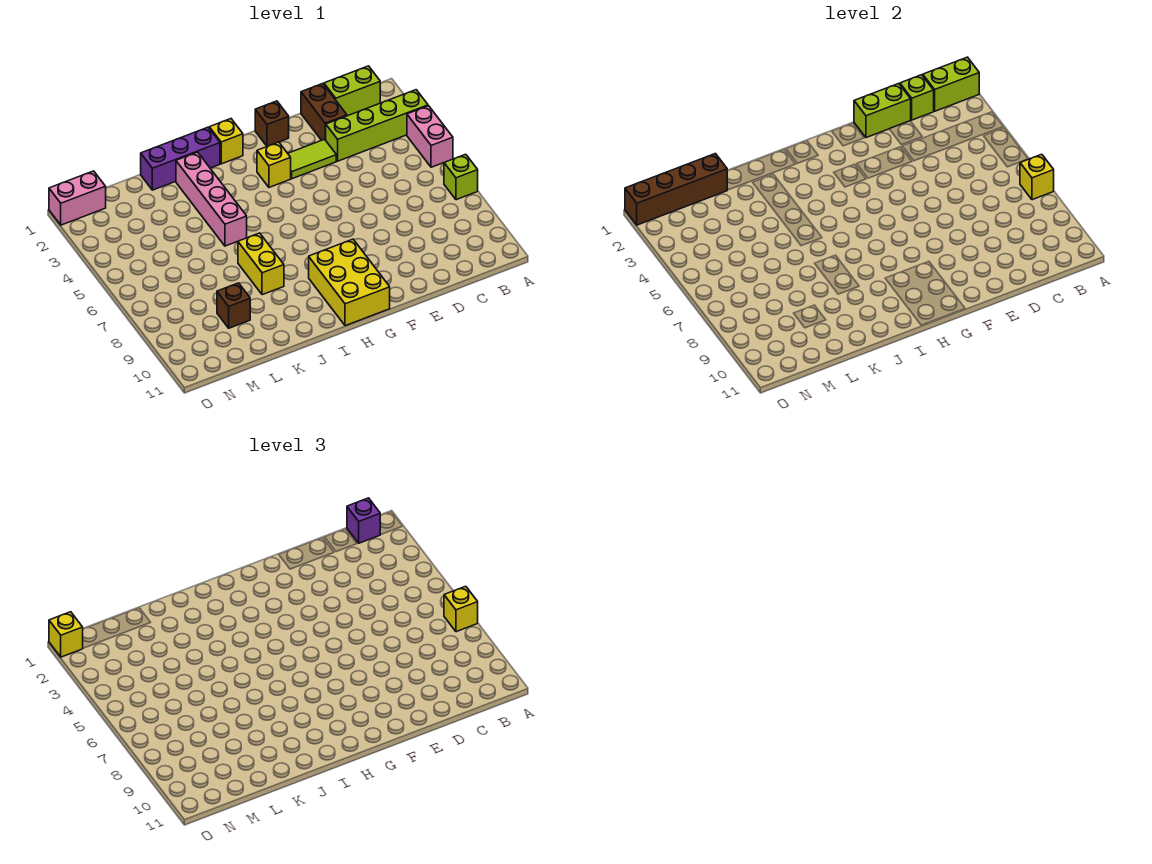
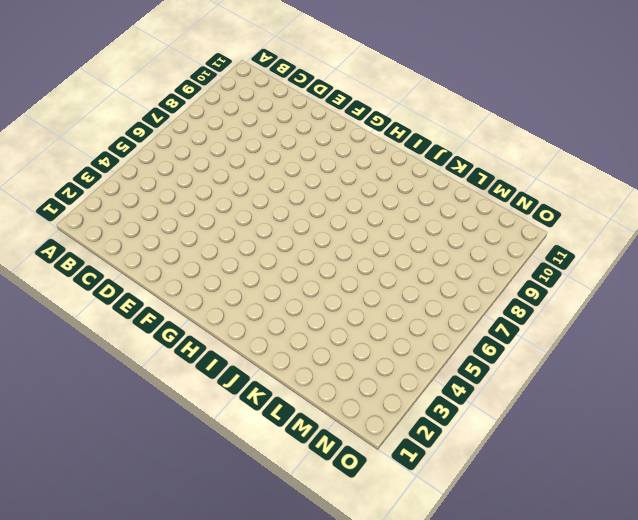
none -> lime brick A3:D3 level 1
none -> pink brick A4:A5 level 1
none -> lime brick A7 level 1

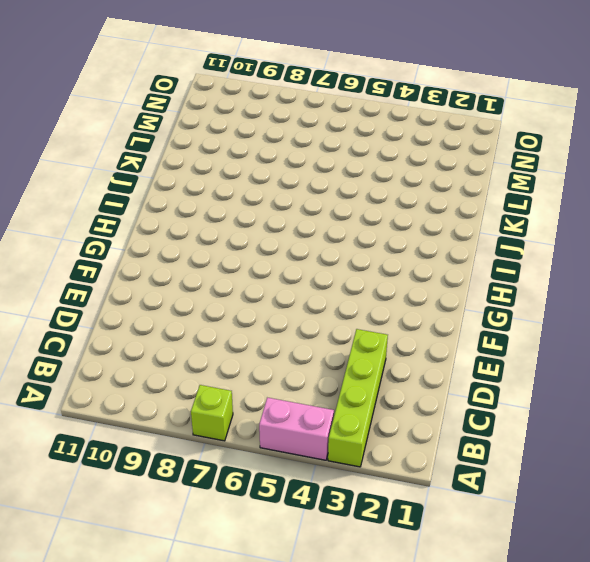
none -> lime brick B1:C1 level 1
none -> brown brick D1:D2 level 1
none -> lime tile E3:F3 level 1

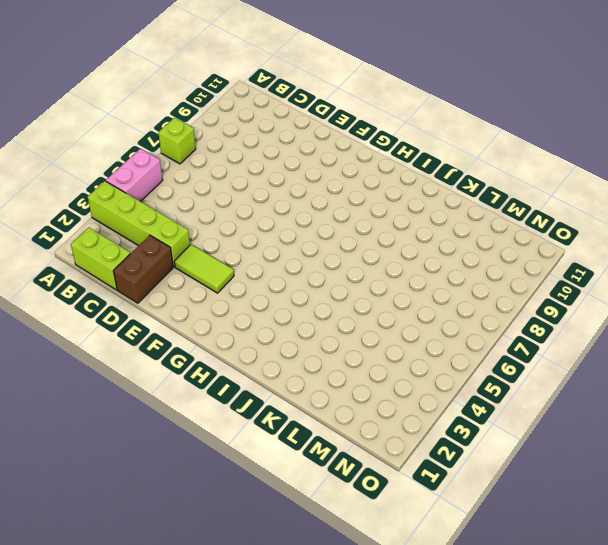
none -> brown brick F1 level 1
none -> yellow brick G3 level 1
none -> yellow brick G9:H11 level 1

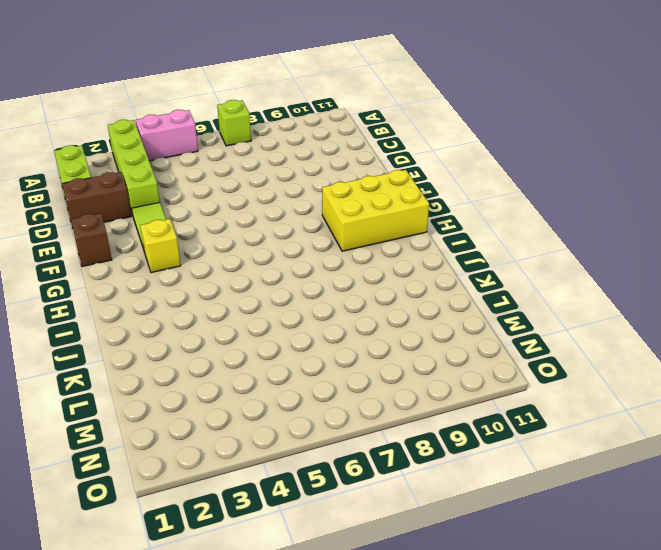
none -> yellow brick H1 level 1
none -> purple brick I1:K1 level 1
none -> pink brick J2:J5 level 1

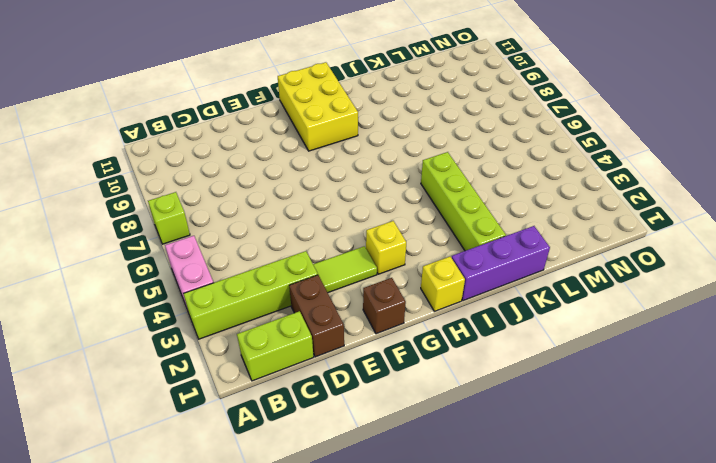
lime brick J2:J5 level 1 -> pink brick J2:J5 level 1
none -> yellow brick J7:J8 level 1
none -> brown brick L9 level 1
none -> pink brick N1:O1 level 1

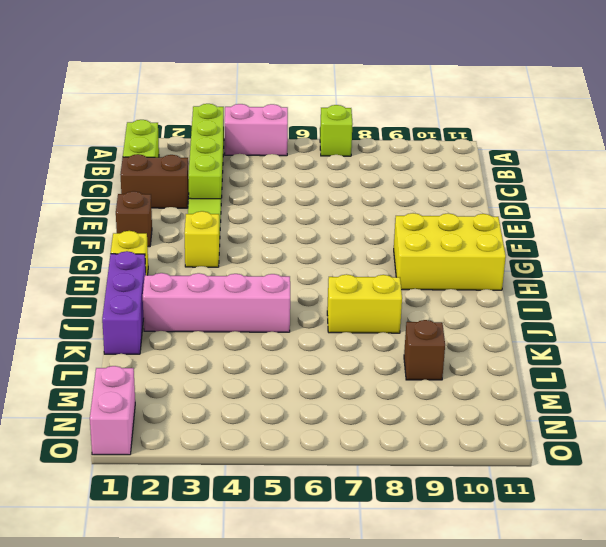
none -> lime brick A1:B1 level 2
none -> yellow brick A7 level 2
none -> lime brick C1 level 2

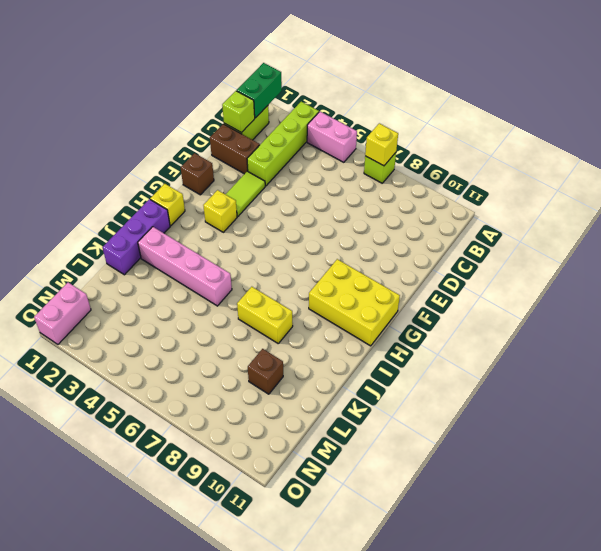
green brick A1:B1 level 2 -> lime brick A1:B1 level 2
none -> lime brick D1:E1 level 2
none -> brown brick L1:O1 level 2
none -> yellow brick A7 level 3

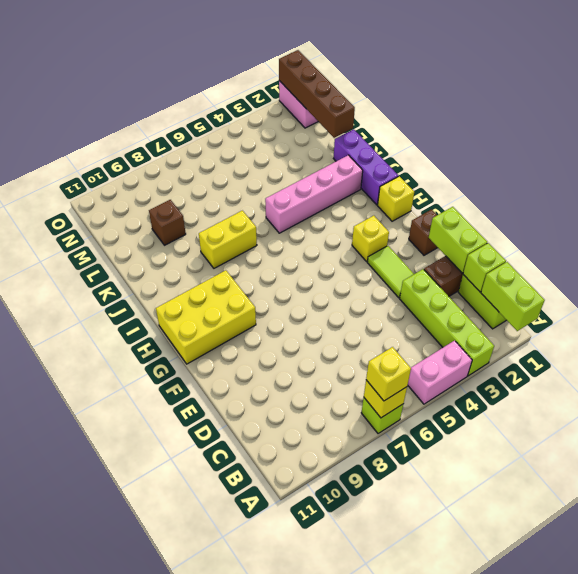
none -> purple brick B1 level 3
none -> yellow brick O1 level 3

